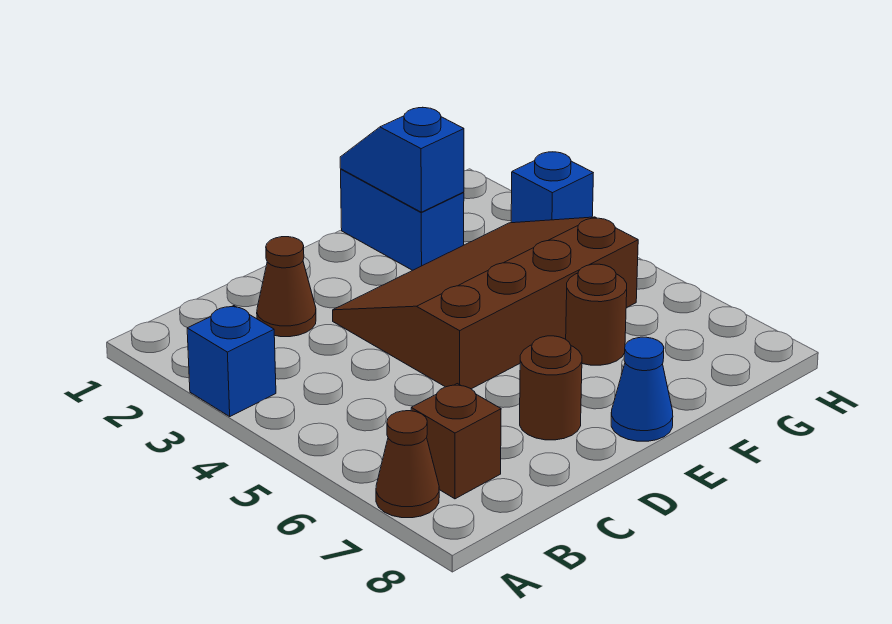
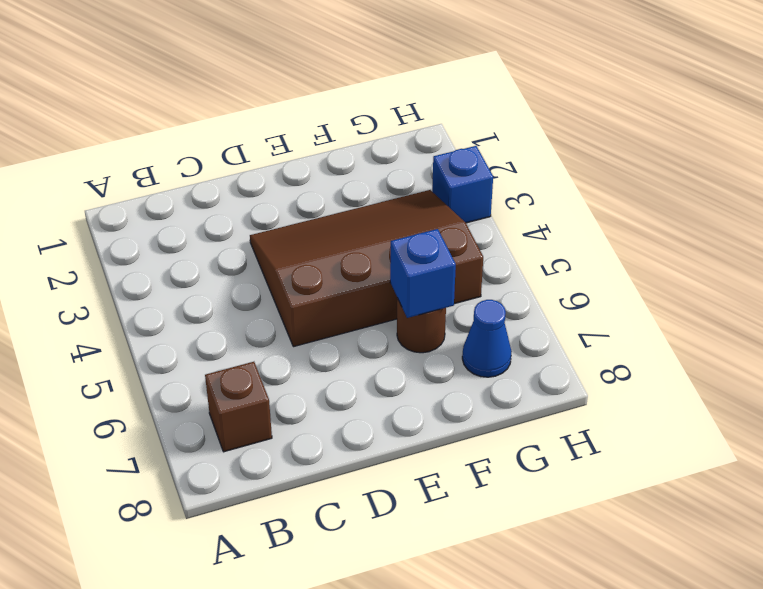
blue brick F6 level 2 -> blue brick A3 level 1
blue cone G7 level 1 -> blue cone E8 level 1
none -> brown cone A7 level 1
none -> brown cone C2 level 1

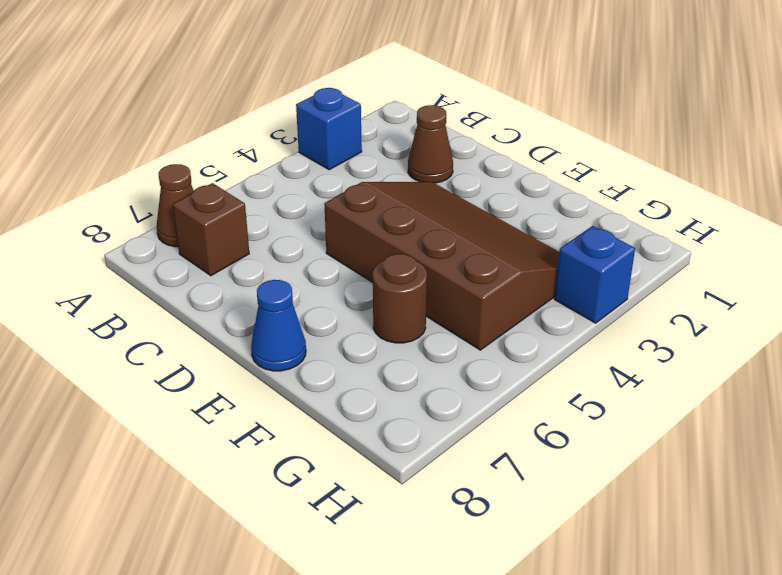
none -> brown round brick D7 level 1
none -> blue brick F1:F2 level 1

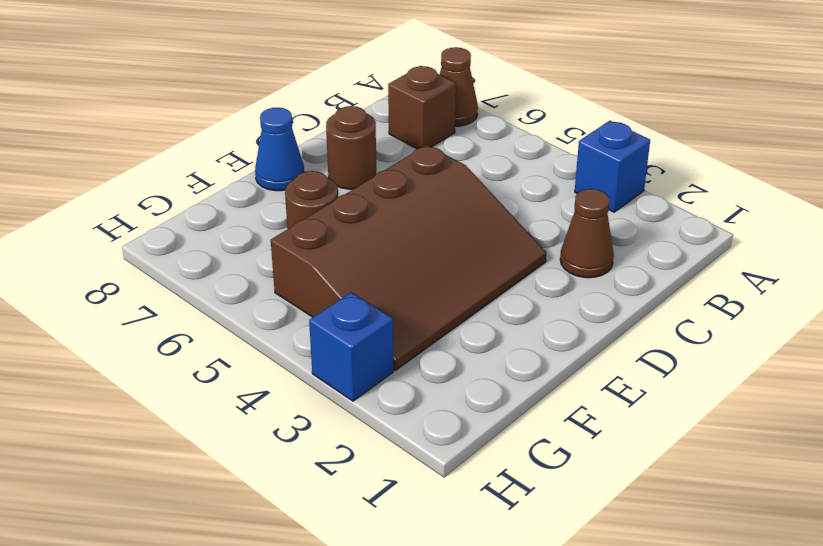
none -> blue brick F1:F2 level 1
none -> blue slope F1:F2 level 2 top 2

